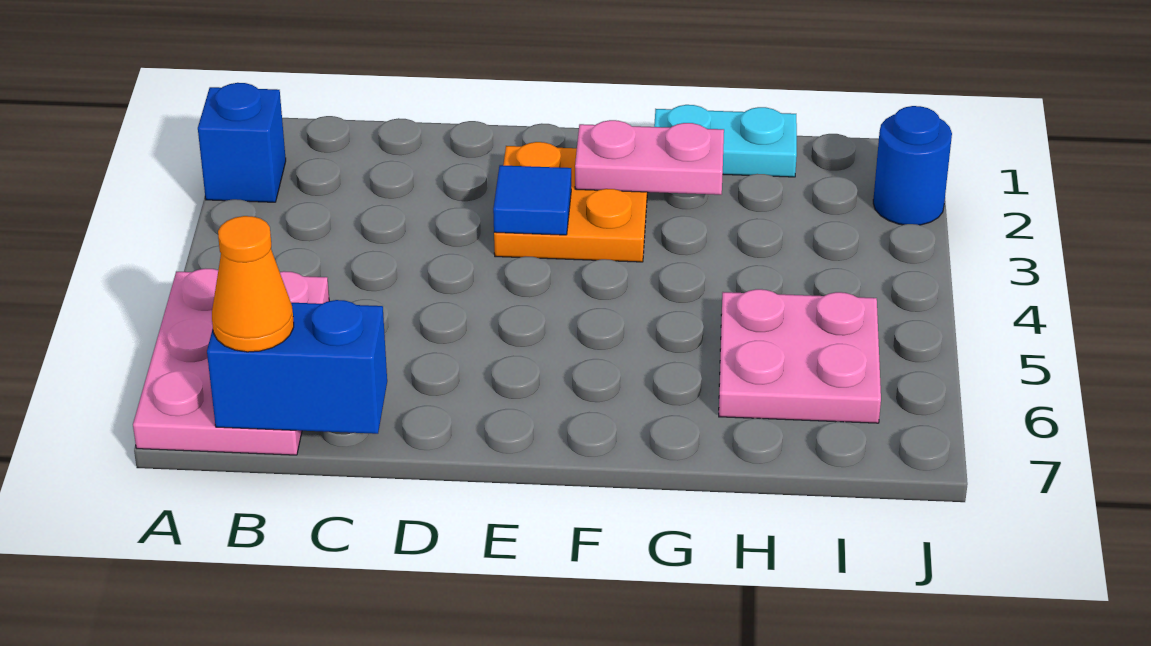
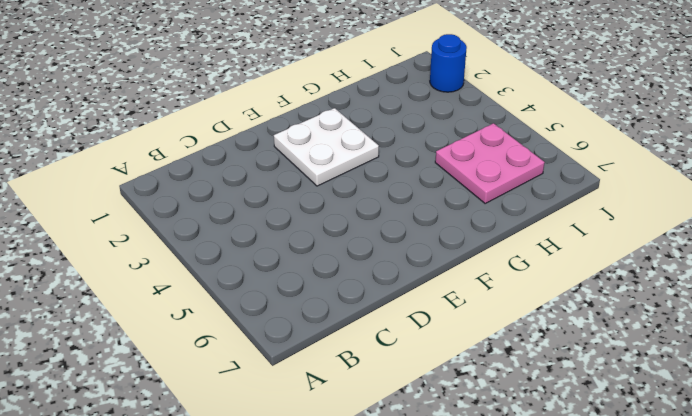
white plate E2:F3 level 1 -> orange plate E2:F3 level 1
none -> blue brick A2 level 1
none -> pink plate A5:B7 level 1

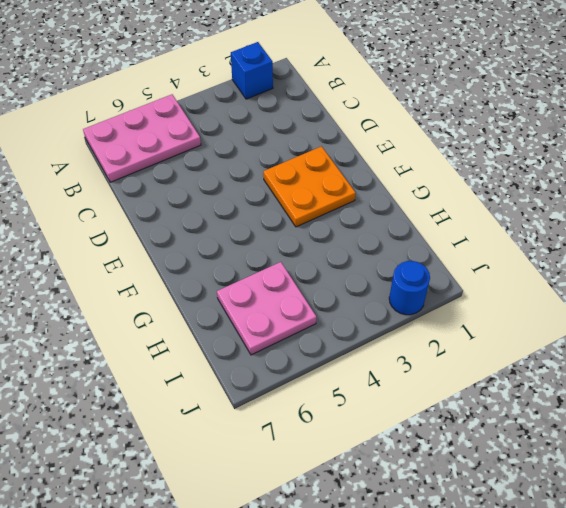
none -> cyan plate G1:H1 level 1
none -> blue brick B7:C7 level 2

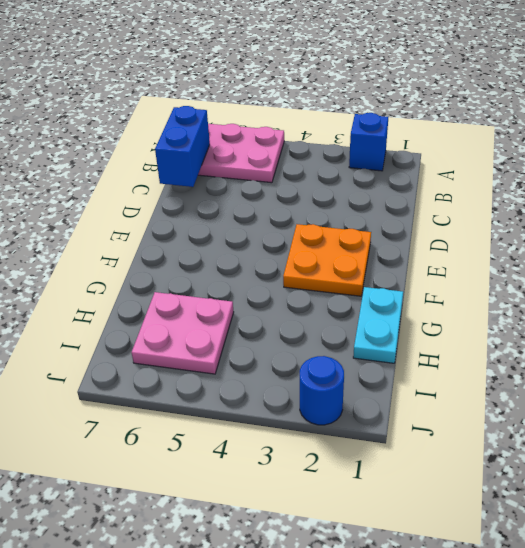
none -> blue tile E3 level 2
none -> pink plate F2:G2 level 2

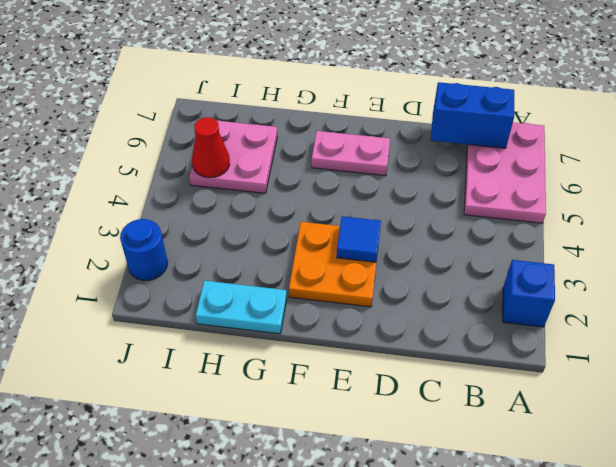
pink plate E6:F6 level 1 -> pink plate F2:G2 level 2
red cone I5 level 2 -> none
none -> orange cone B7 level 3

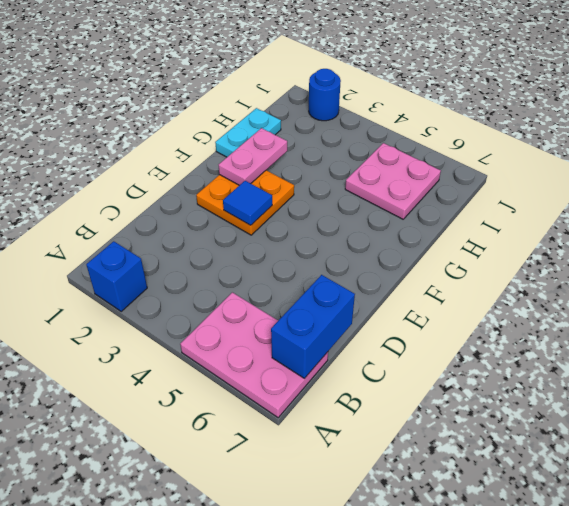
none -> orange cone B7 level 3

